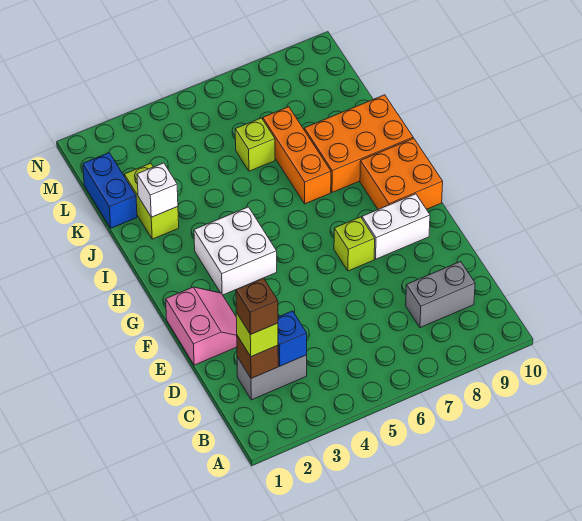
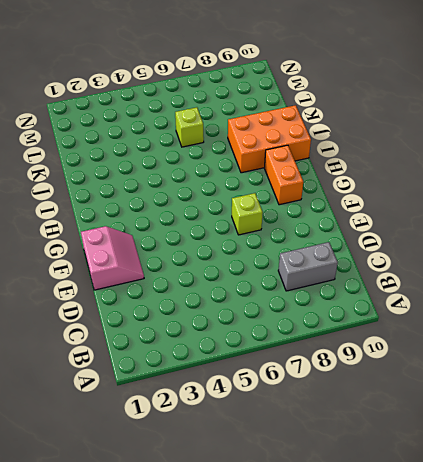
orange brick G9:H9 level 1 -> orange brick G9:H10 level 1
none -> grey brick C2:C3 level 1
none -> white brick F8:F9 level 1
none -> white brick G3:H4 level 1

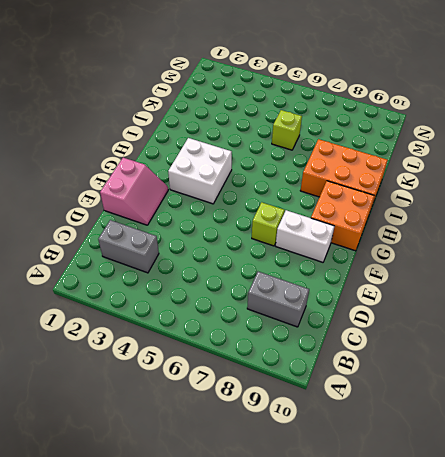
none -> orange brick I7:K7 level 1
none -> lime brick J2:K2 level 1
none -> blue brick K1:L1 level 1

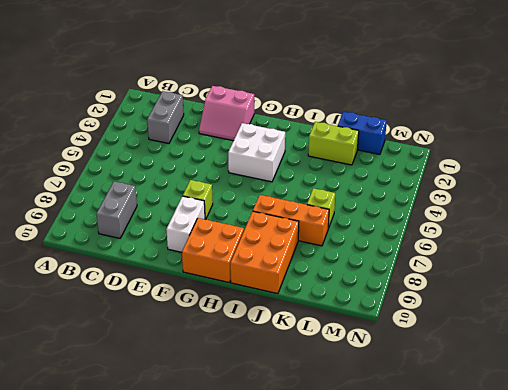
none -> brown brick C2 level 2
none -> blue brick C3 level 2
none -> white brick J2 level 2

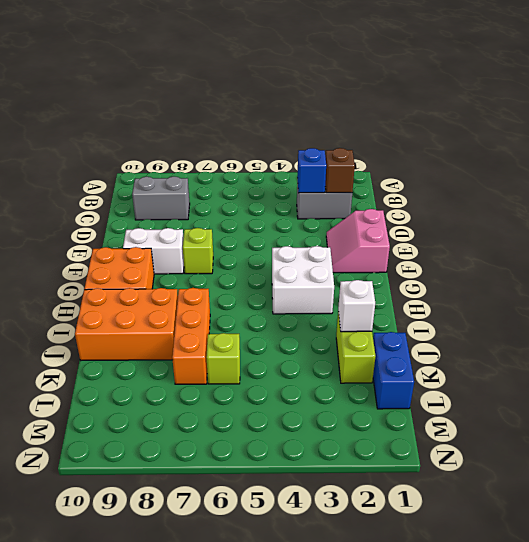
none -> lime brick C2 level 3
none -> brown brick C2 level 4

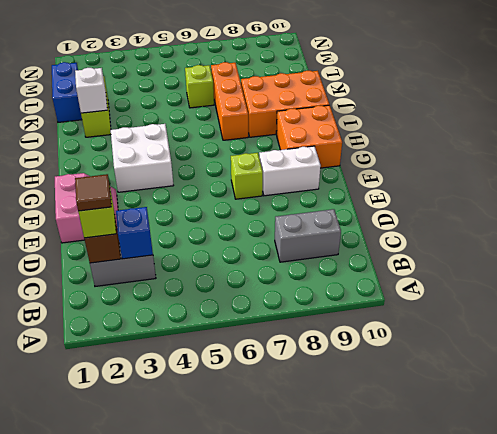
brown tile C2 level 4 -> brown brick C2 level 4

